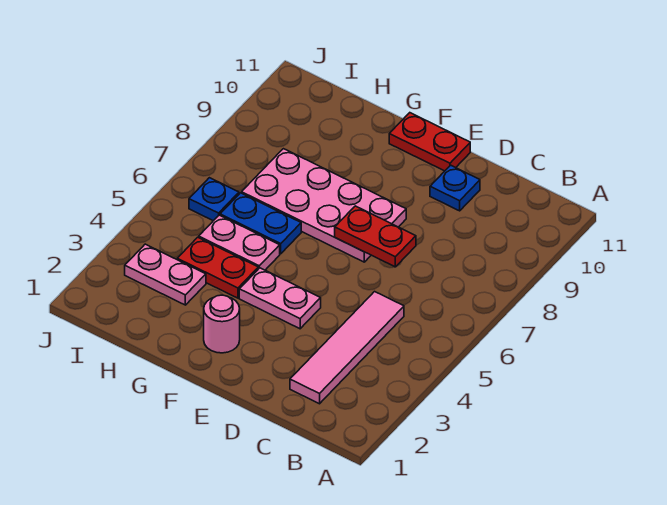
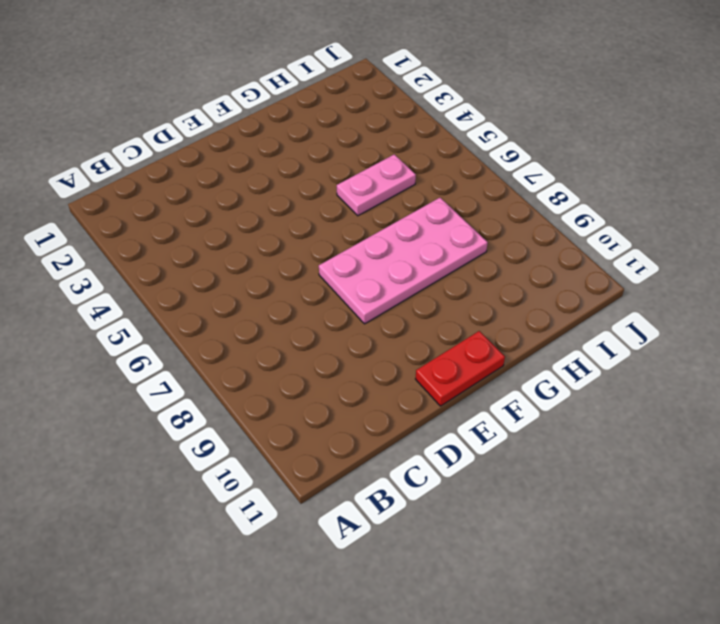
none -> pink tile C2:C5 level 1
none -> blue plate D10 level 1
none -> pink plate E4:F4 level 1

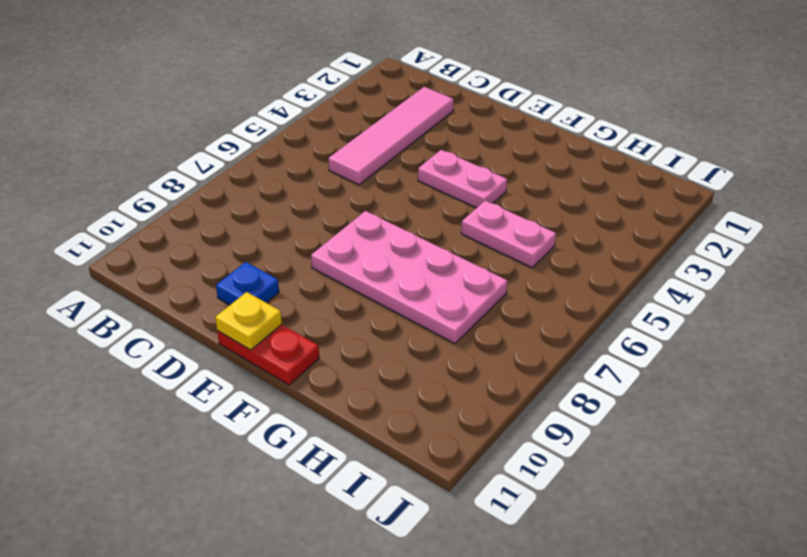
yellow plate E11 level 2 -> none
none -> pink round brick F2 level 1
none -> red plate G4:H4 level 1
none -> blue plate G6:H6 level 1

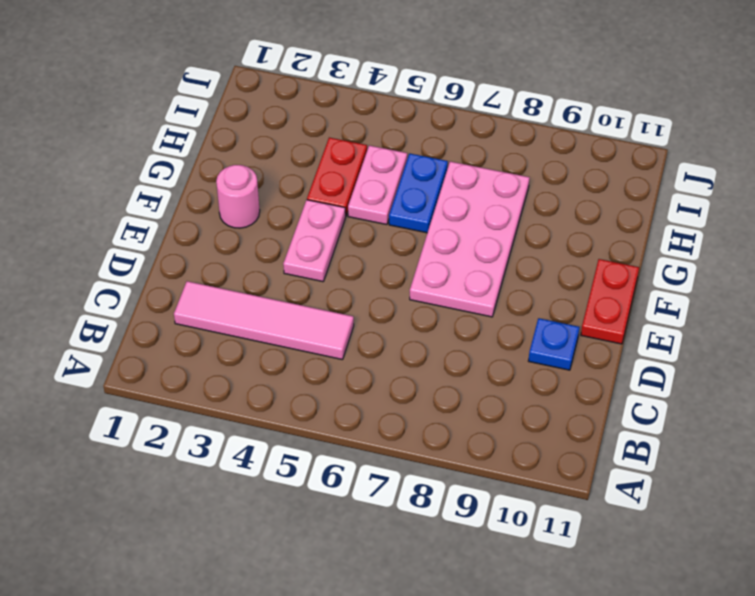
none -> pink plate H3:I3 level 1
none -> blue plate I6 level 1
none -> red plate D7:E7 level 2

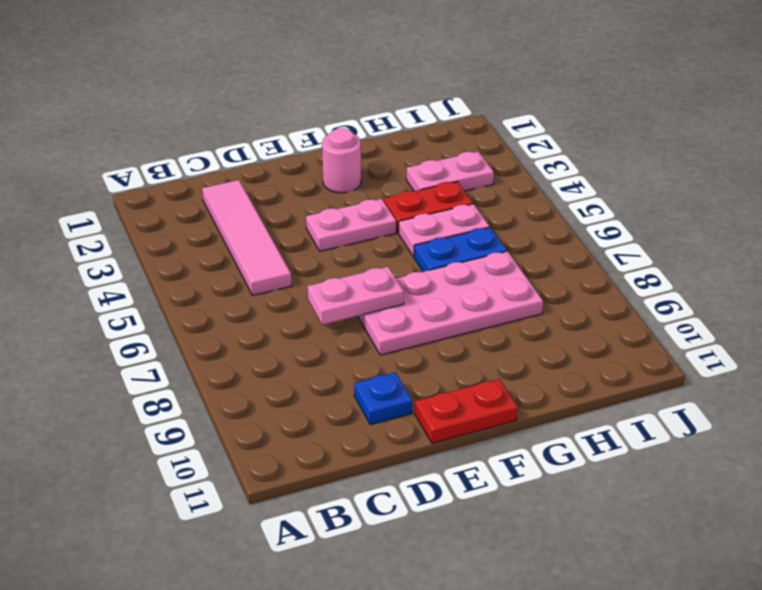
pink plate D7:E7 level 2 -> red plate D7:E7 level 2
none -> blue plate I6 level 1

